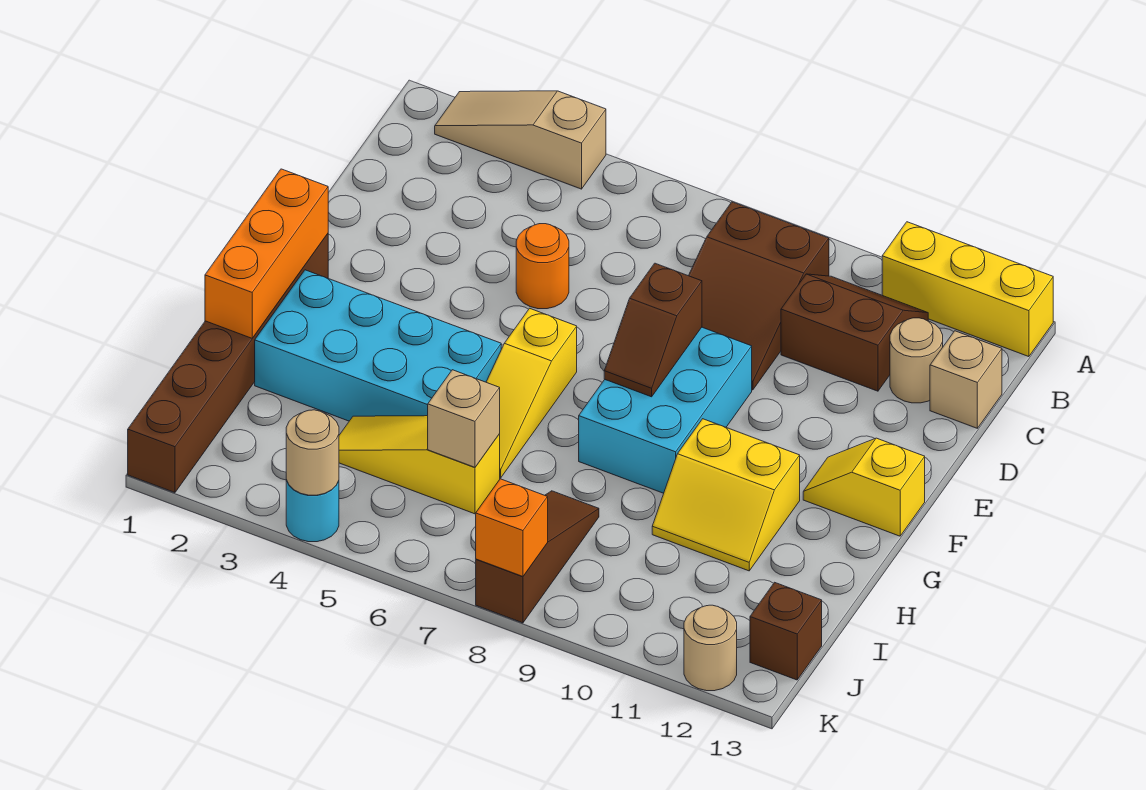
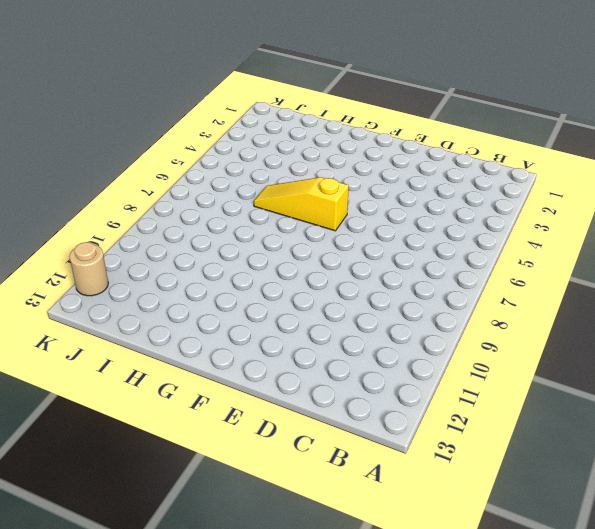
none -> tan slope A2:A4 level 1 top 4
none -> yellow brick A11:A13 level 1
none -> brown slope B8:D9 level 1 top B

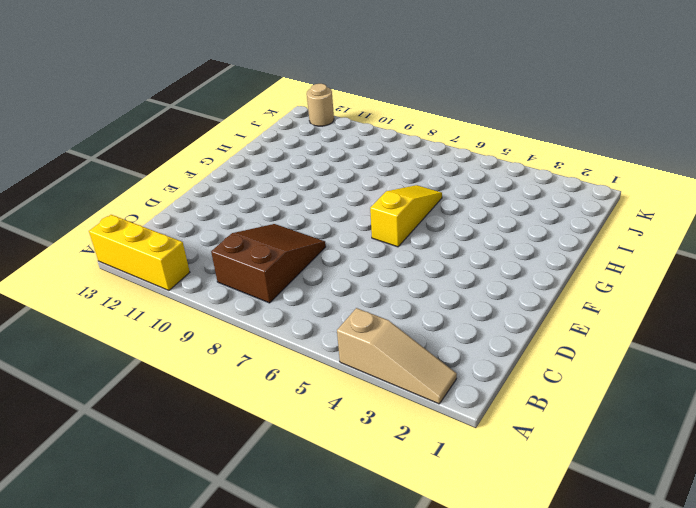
none -> brown slope B10:C11 level 1 top C
none -> tan round brick C12 level 1
none -> tan brick C13 level 1

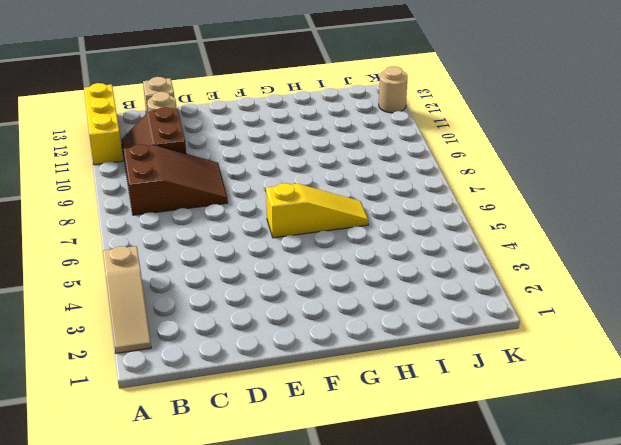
none -> orange round brick D5 level 1
none -> cyan brick E8:G9 level 1
none -> brown brick F1:K1 level 1

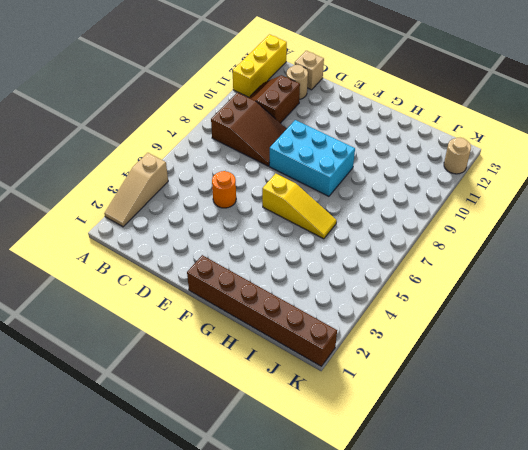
none -> yellow slope F12:F13 level 1 top 13
none -> cyan brick G2:H5 level 1
none -> yellow slope G10:H11 level 1 top G

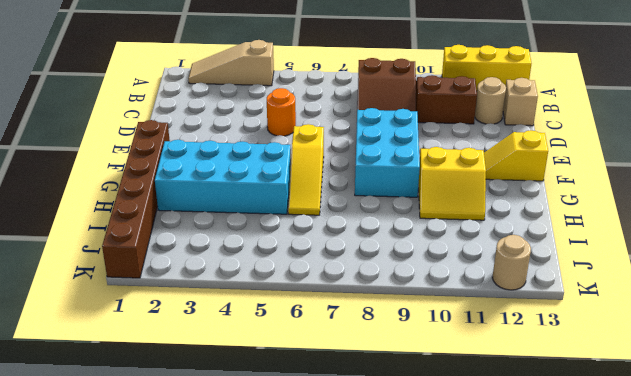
none -> yellow slope I4:I6 level 1 top 6
none -> brown slope I8:K8 level 1 top K
none -> brown brick J13 level 1

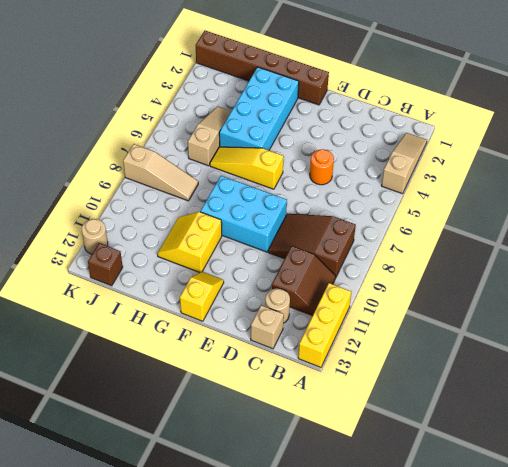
tan slope I4:I6 level 1 top 6 -> yellow slope I4:I6 level 1 top 6
tan slope I8:K8 level 1 top K -> brown slope I8:K8 level 1 top K
none -> cyan round brick K4 level 1
none -> brown slope E8:F8 level 2 top E
none -> orange brick F1:H1 level 2

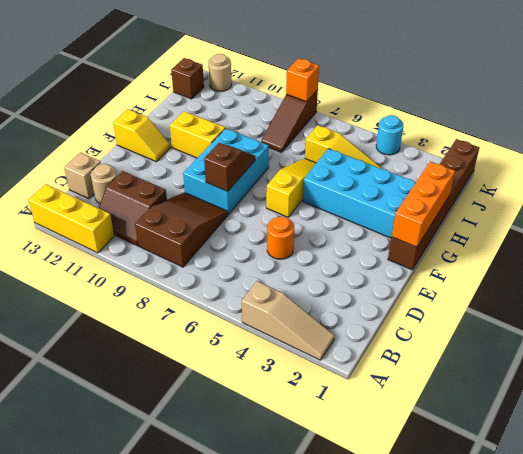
none -> tan brick I6 level 2
none -> tan round brick K4 level 2

